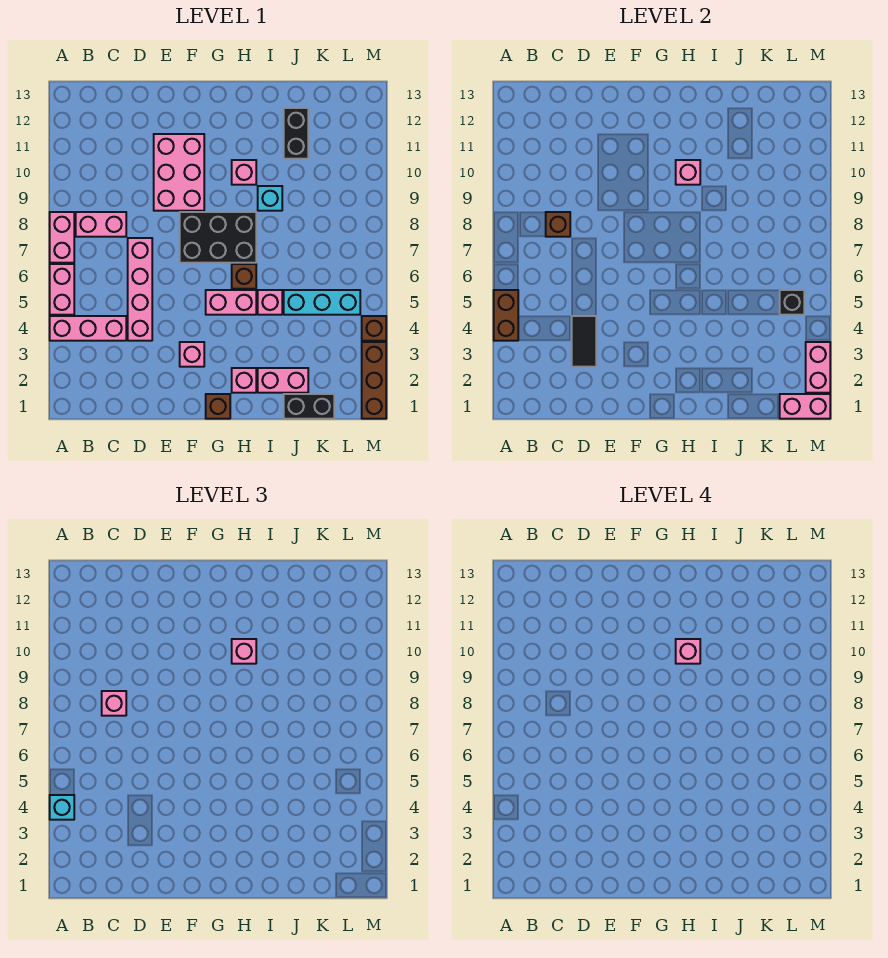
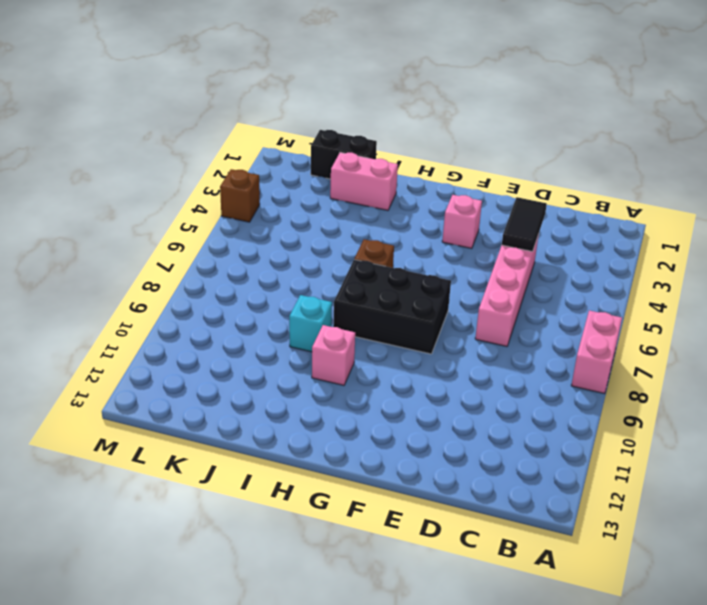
none -> pink brick A4:C4 level 1
none -> pink brick A5:A6 level 1
none -> pink brick B8:C8 level 1
none -> pink brick E9:F11 level 1

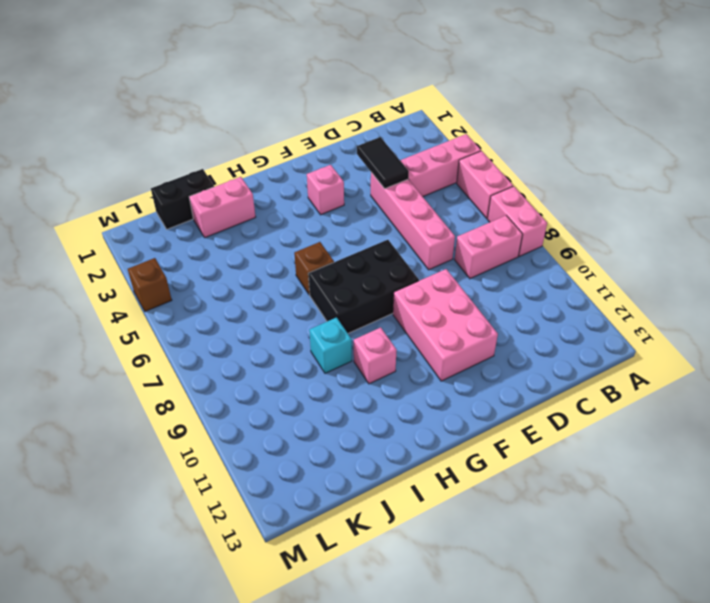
none -> brown brick G1 level 1
none -> pink brick G5:H5 level 1
none -> pink brick H2 level 1
none -> pink brick I5 level 1

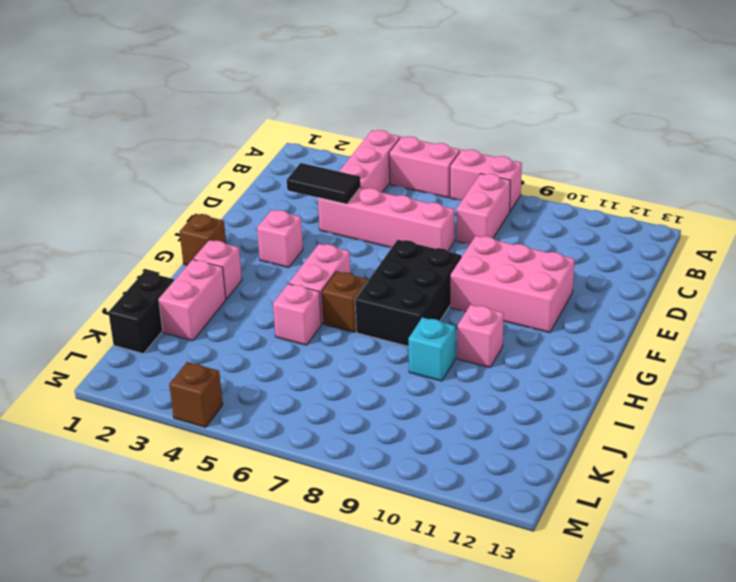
none -> cyan brick J5:L5 level 1
none -> black brick J11:J12 level 1
none -> brown brick M1:M3 level 1
none -> brown brick A4:A5 level 2

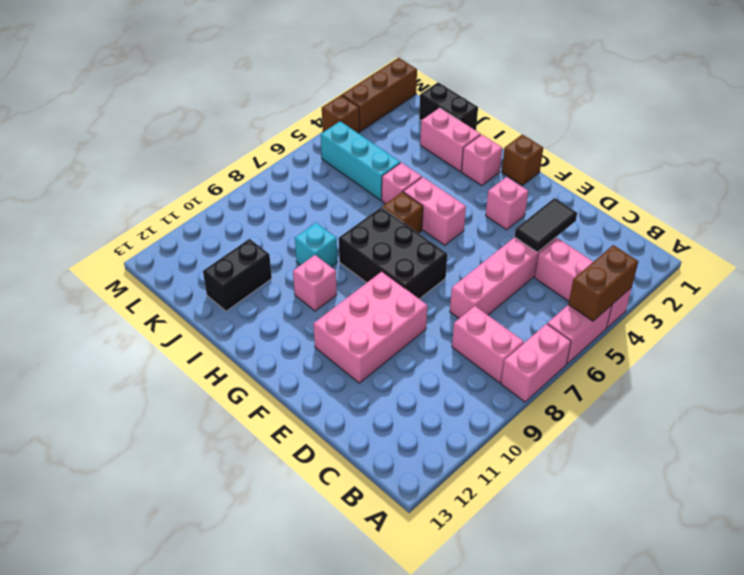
none -> brown brick C8 level 2
none -> pink brick H10 level 2
none -> pink brick L1:M1 level 2
none -> black brick L5 level 2

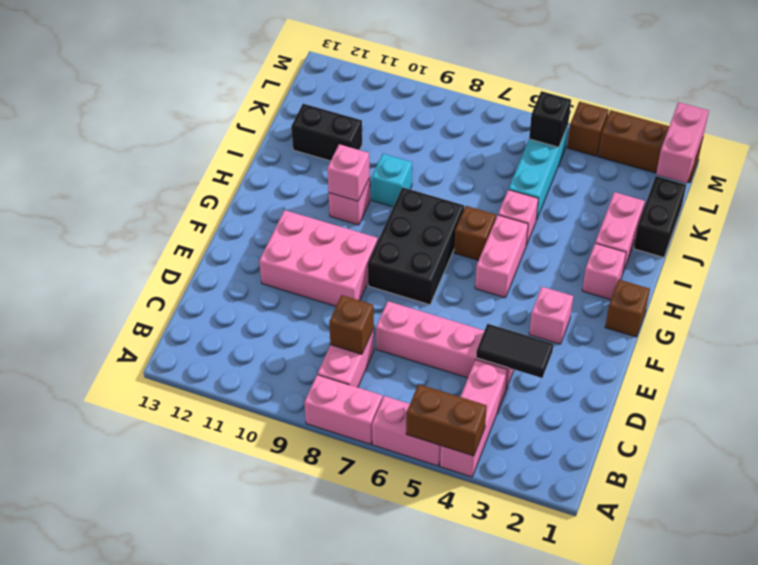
none -> pink brick M2:M3 level 2
none -> cyan brick A4 level 3
none -> pink brick C8 level 3
none -> pink brick H10 level 3

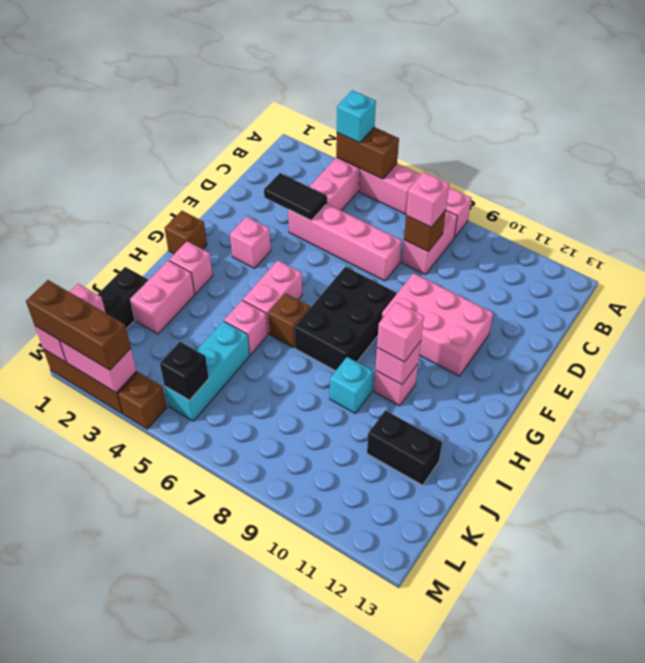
brown brick M1:M3 level 3 -> none
none -> pink brick H10 level 4

